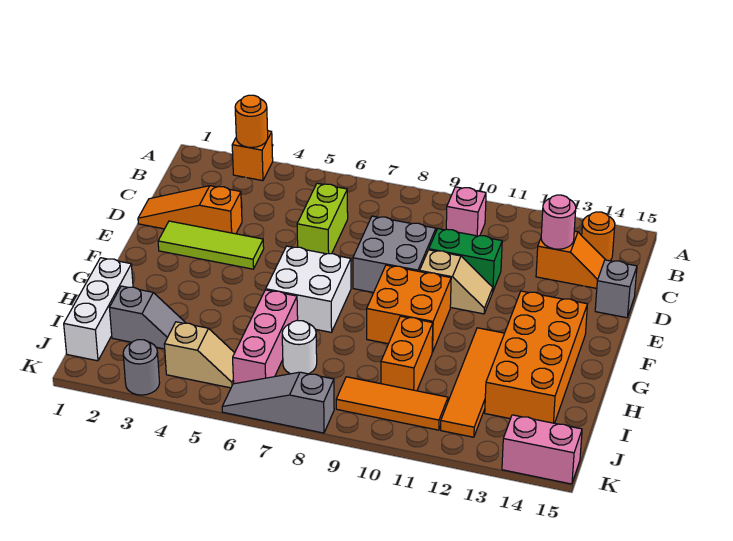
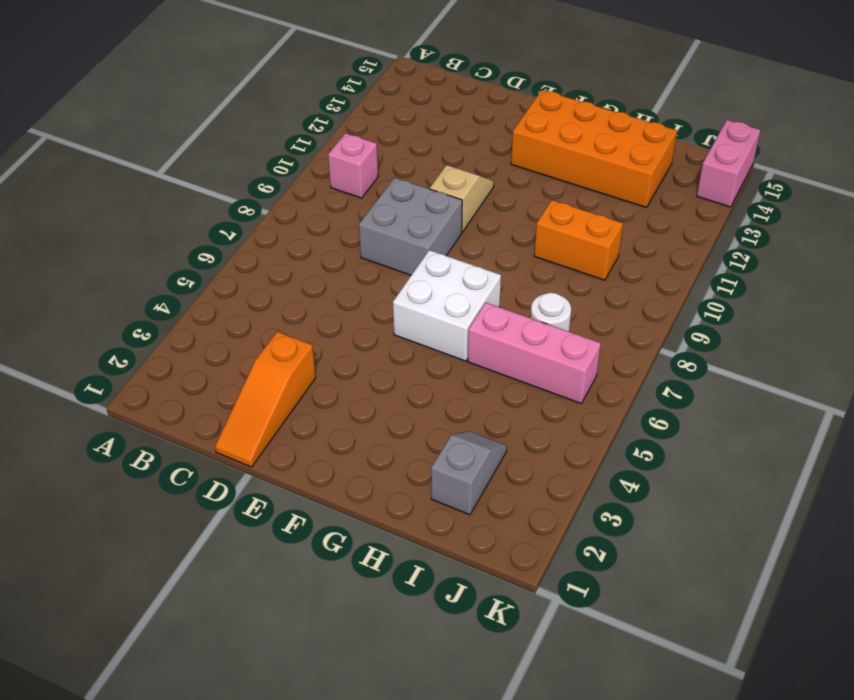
none -> orange brick A3 level 1
none -> orange round brick B14 level 1
none -> lime brick C6:D6 level 1

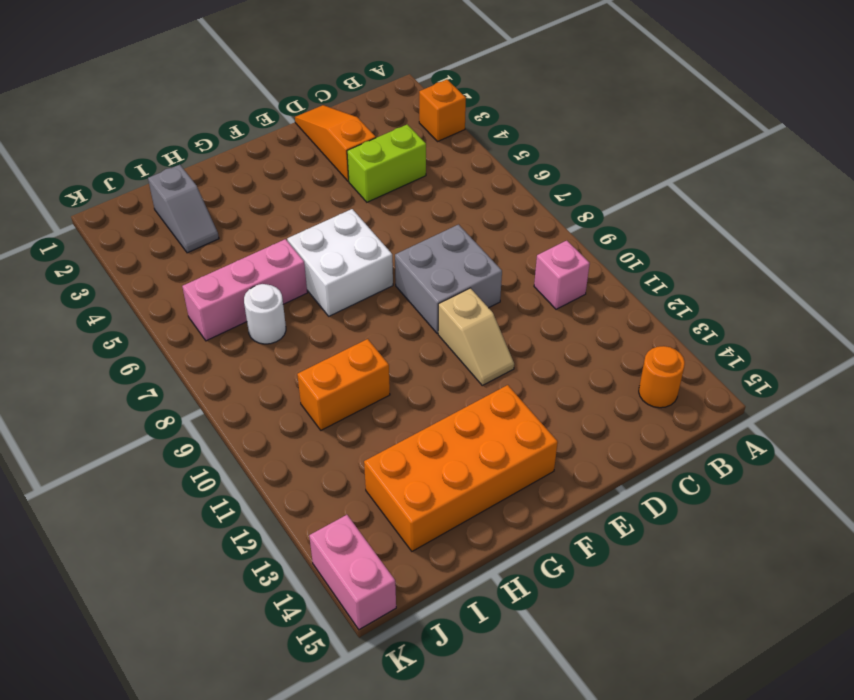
lime brick C4:D4 level 1 -> lime brick C6:D6 level 1
none -> orange slope C13:C14 level 1 top 13
none -> green brick D10:D11 level 1
none -> grey brick D15 level 1

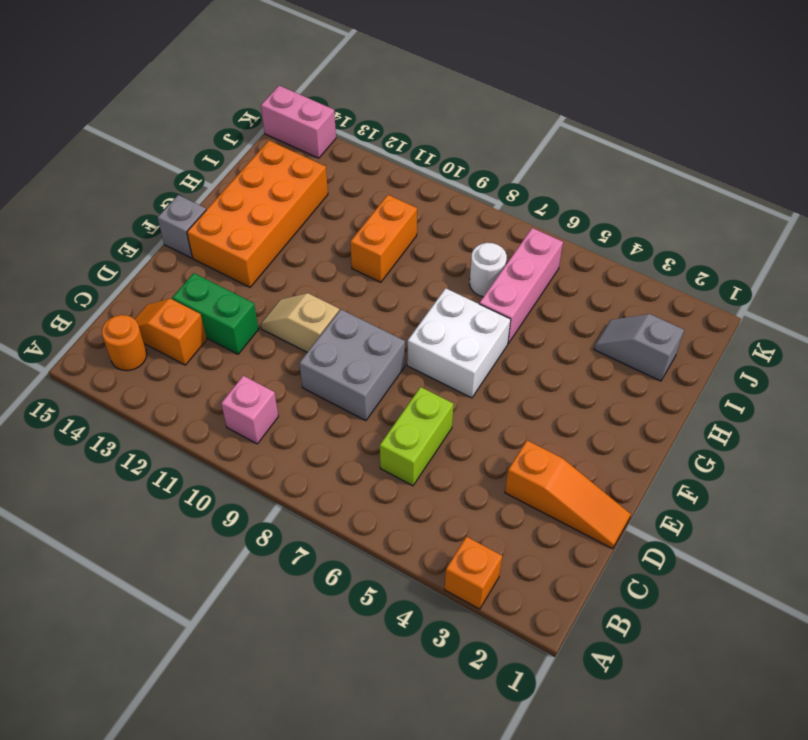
green brick D12:D13 level 1 -> green brick D10:D11 level 1
grey brick F15 level 1 -> grey brick D15 level 1
none -> lime tile E2:E4 level 1
none -> orange brick F9:G10 level 1
none -> orange tile G12:J12 level 1

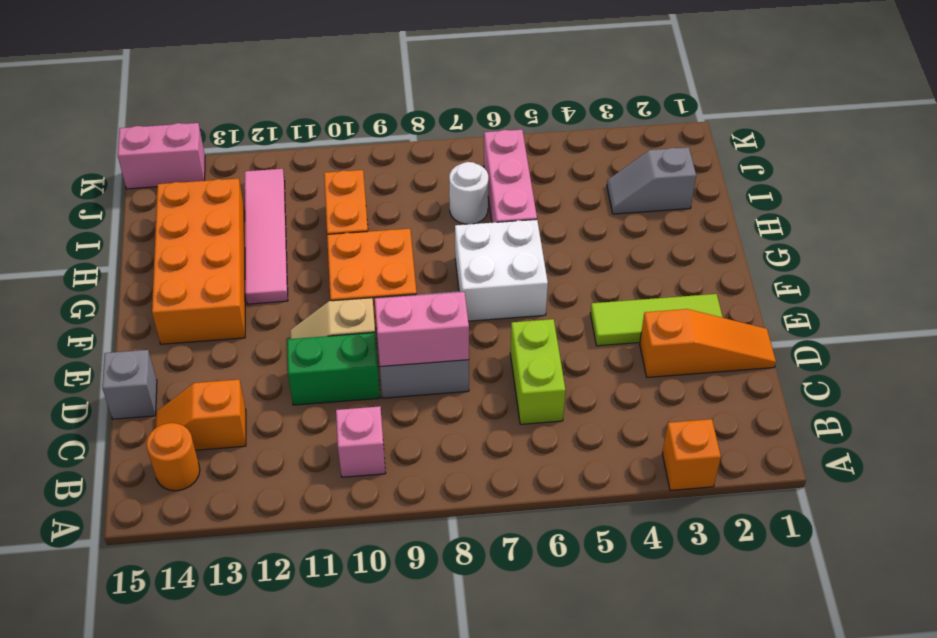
pink brick D8:D9 level 2 -> none
pink tile G12:J12 level 1 -> orange tile G12:J12 level 1
none -> white brick H1:J1 level 1
none -> tan slope J4:J5 level 1 top 4
none -> orange tile J9:J11 level 1

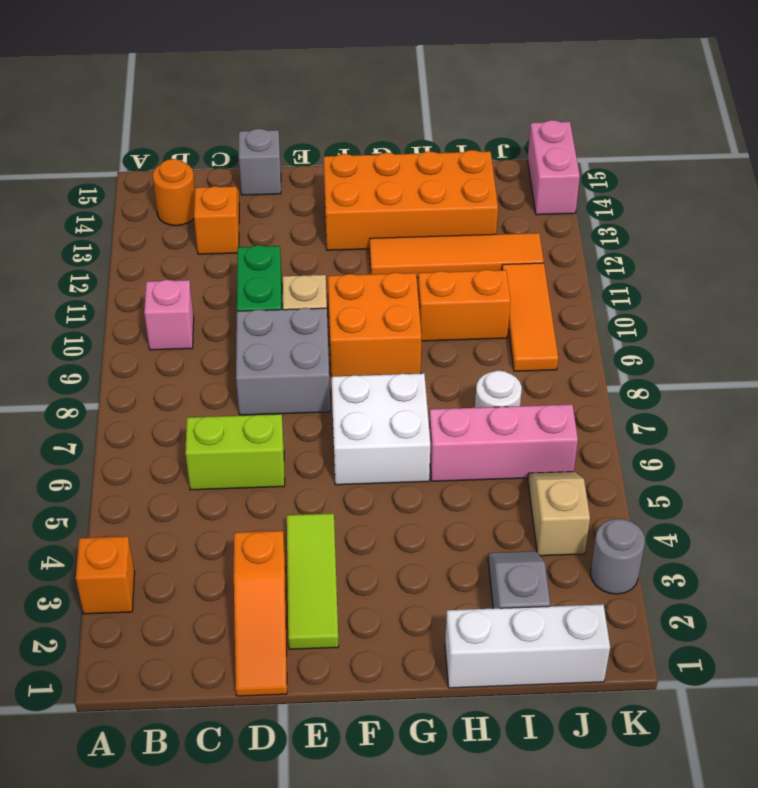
none -> grey slope K6:K8 level 1 top 8
none -> orange round brick A3 level 2
none -> pink round brick C13 level 2

